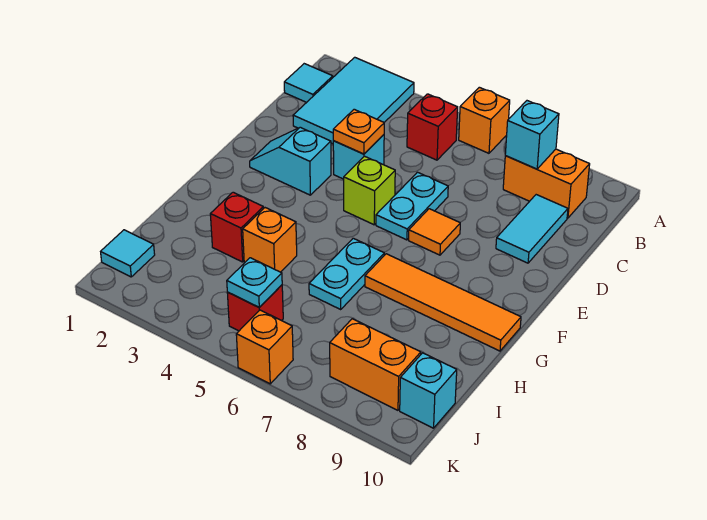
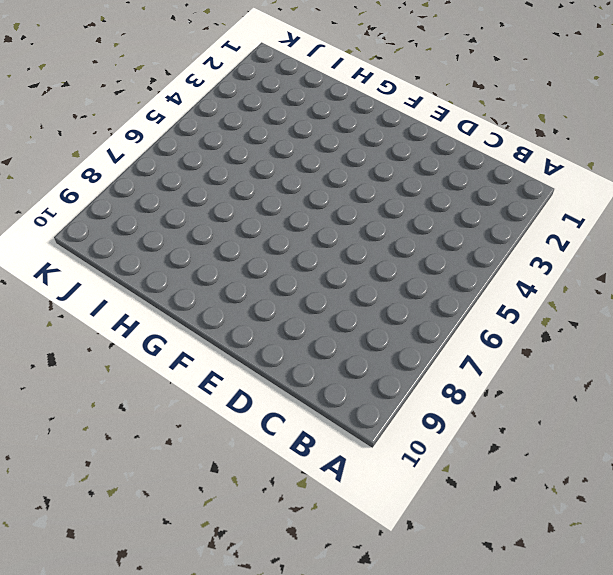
none -> cyan tile A2:C3 level 1
none -> orange brick A6 level 1
none -> cyan tile B1 level 1

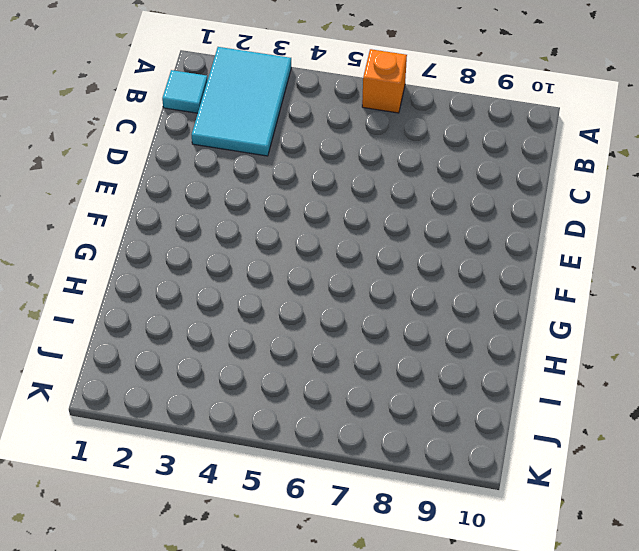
none -> red brick B5 level 1
none -> orange brick B8:B9 level 1
none -> cyan tile C9:D9 level 1

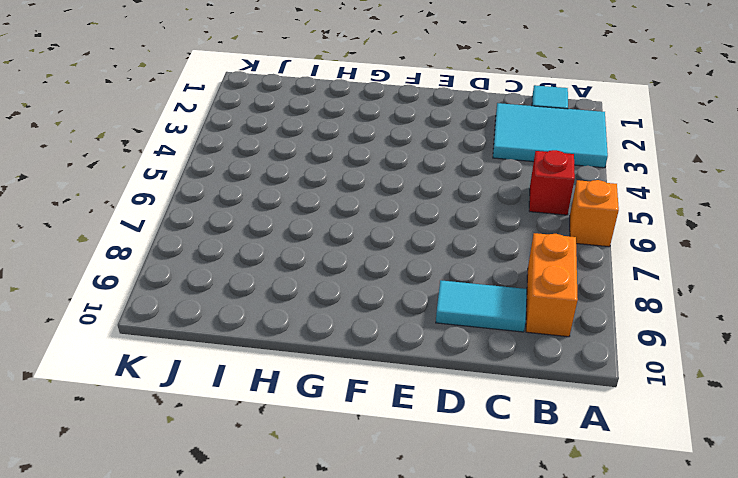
none -> cyan brick D4 level 1
none -> cyan plate D6:E6 level 1
none -> cyan slope E2:E3 level 1 top 3

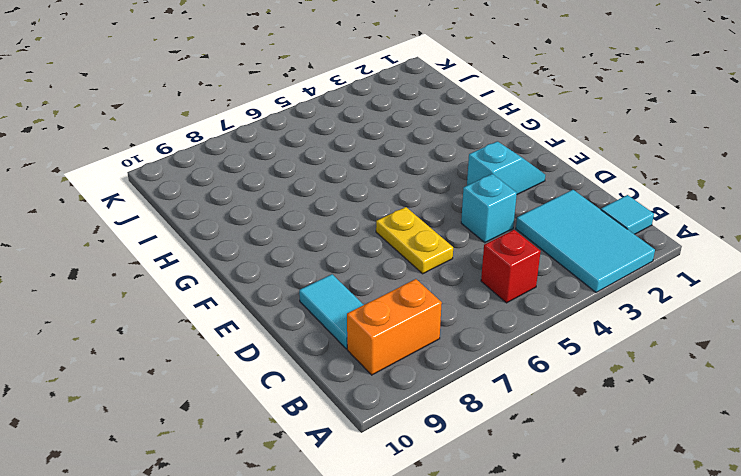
yellow plate D6:E6 level 1 -> cyan plate D6:E6 level 1
none -> orange brick A6 level 1
none -> lime brick E5 level 1
none -> orange tile E7 level 1

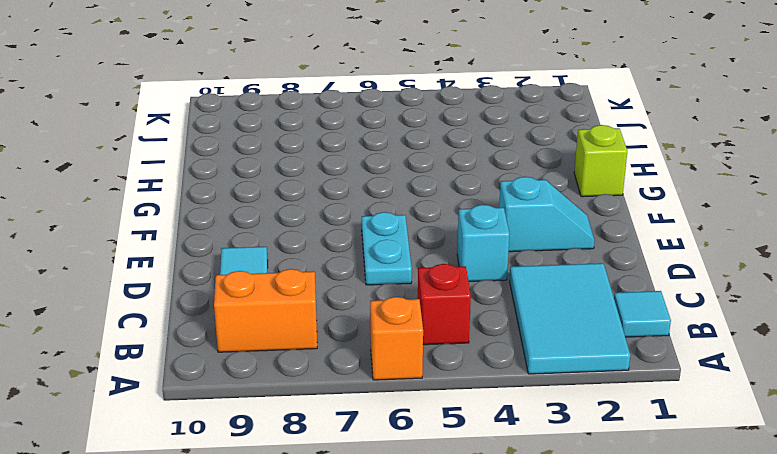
lime brick G1 level 1 -> lime brick E5 level 1
none -> orange tile E7 level 1
none -> cyan plate G6:H6 level 1
none -> orange tile G7:G10 level 1

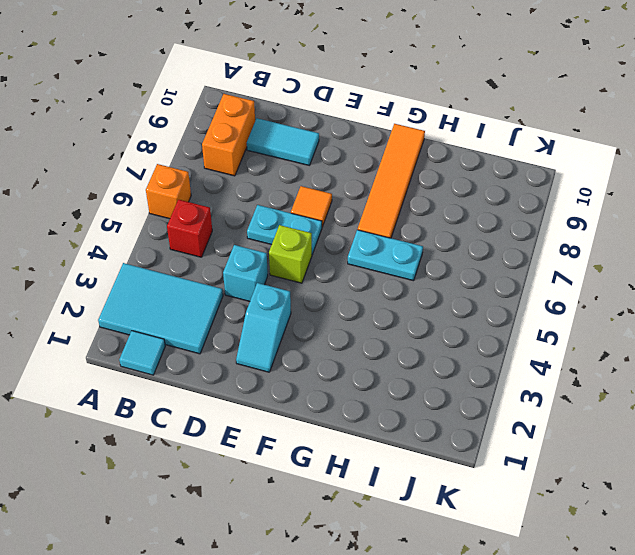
none -> red brick H3 level 1
none -> orange brick H4 level 1
none -> cyan tile J1 level 1

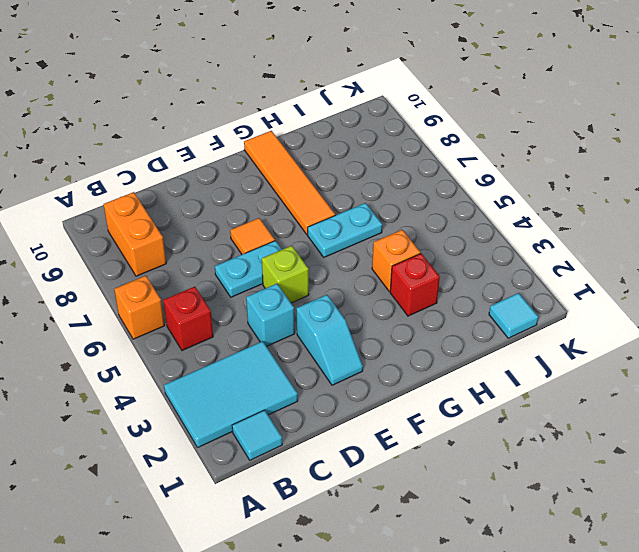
none -> cyan tile C9:D9 level 1
none -> red brick J5 level 1
none -> orange brick J8:J9 level 1

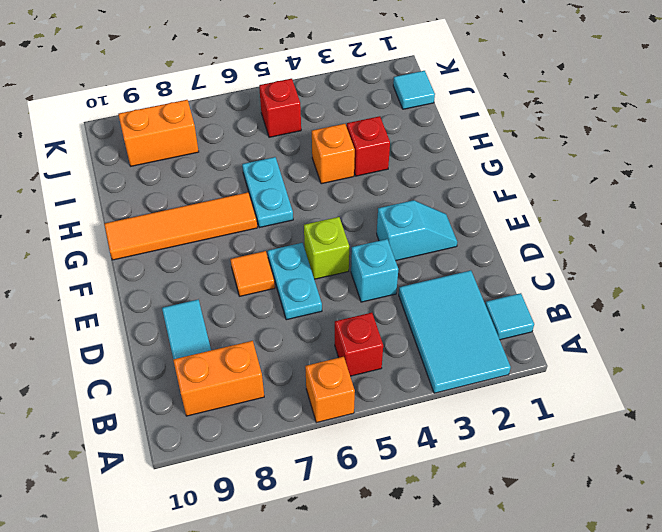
none -> cyan brick J10 level 1
none -> orange brick K6 level 1
none -> cyan brick B8 level 2

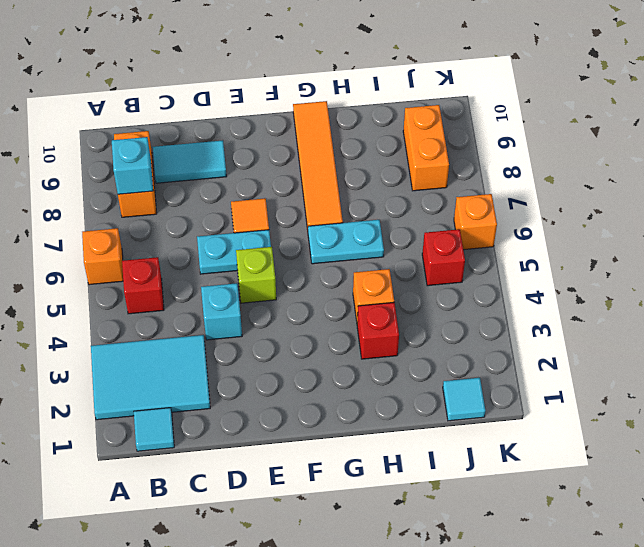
none -> cyan slope E2:E3 level 1 top 3
none -> cyan brick J10 level 1
none -> orange plate D4 level 2

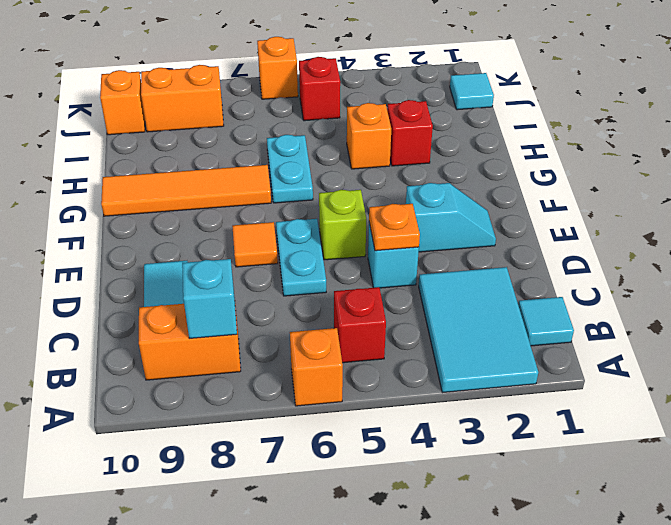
orange brick J10 level 1 -> cyan brick J10 level 1
none -> cyan plate J5 level 2

